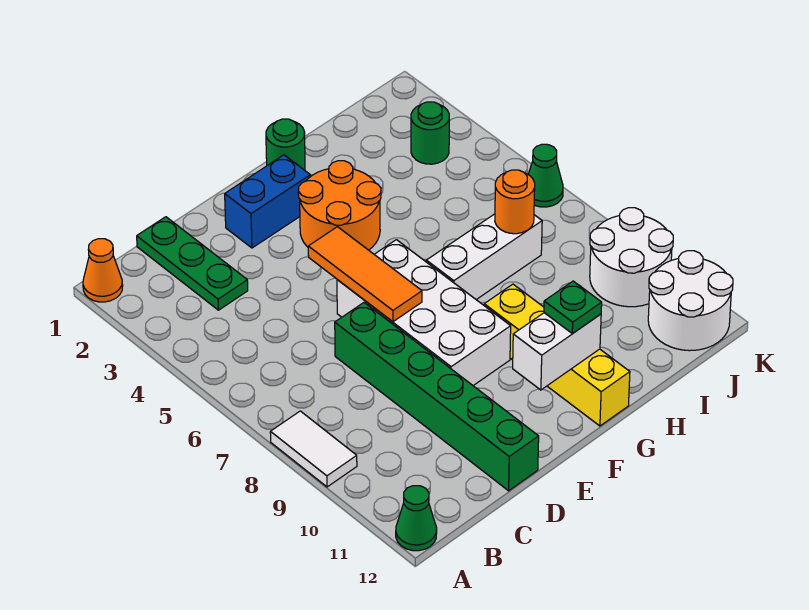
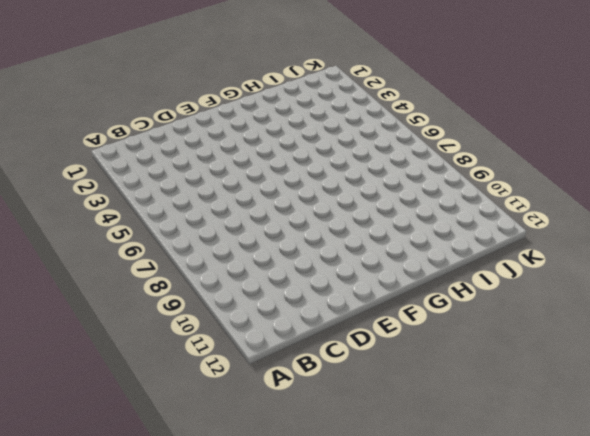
none -> orange cone A1 level 1
none -> white tile A8:A9 level 1
none -> green cone A12 level 1

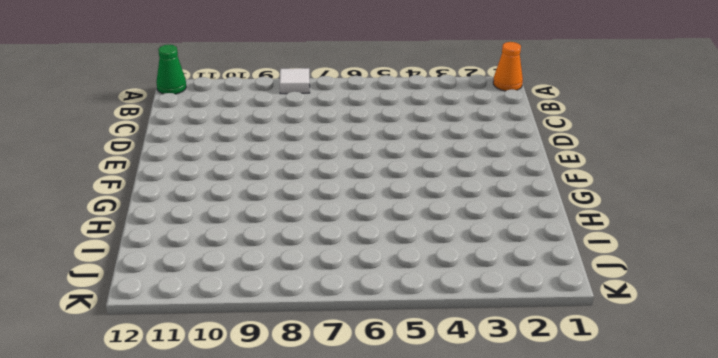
white tile A8 level 1 -> white tile A8:A9 level 1
none -> green plate C1:C3 level 1
none -> green brick D7:D12 level 1
none -> blue brick E2:F2 level 1

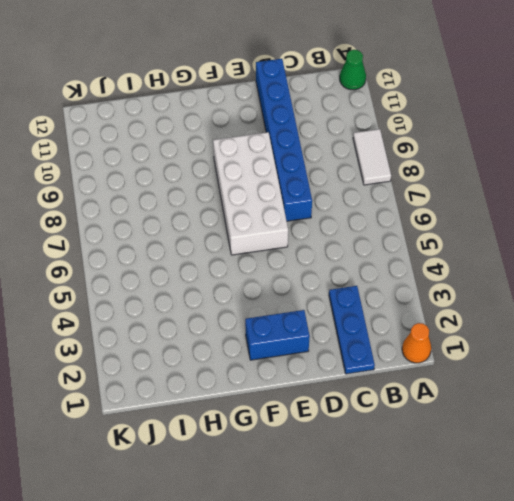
blue plate C1:C3 level 1 -> green plate C1:C3 level 1
blue brick D7:D12 level 1 -> green brick D7:D12 level 1
none -> orange round brick F3:G4 level 1
none -> green round brick G1 level 1
none -> white brick G7:I7 level 1

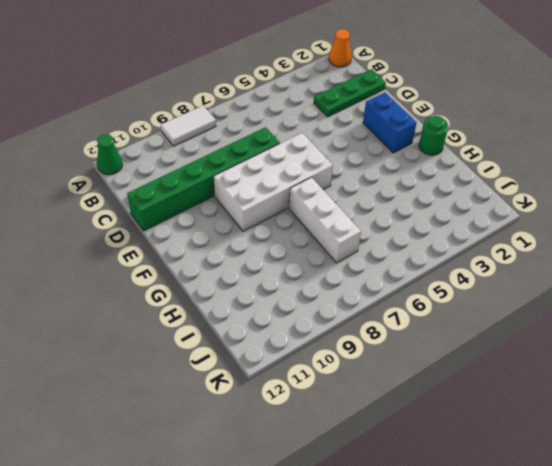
none -> orange round brick F3:G4 level 1
none -> yellow brick G9:G12 level 1
none -> green round brick J3 level 1

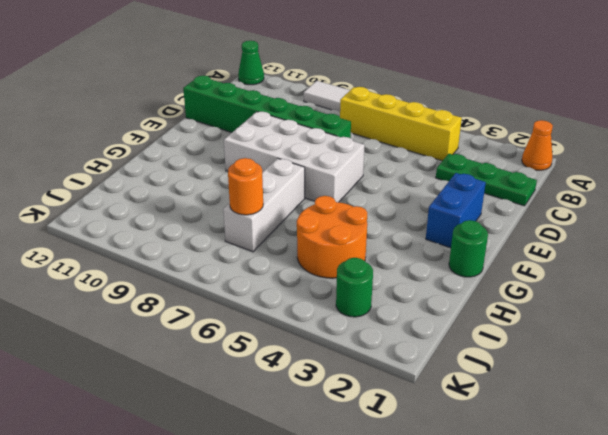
yellow brick B4:B7 level 1 -> yellow brick G9:G12 level 1
orange round brick H4:I5 level 1 -> orange round brick F3:G4 level 1
none -> white round brick J9:K10 level 1
none -> white round brick J11:K12 level 1
none -> green cone K6 level 1

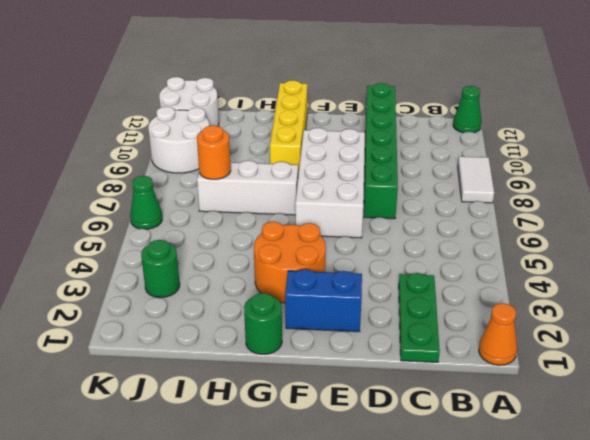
none -> orange tile E5:E7 level 2
none -> white brick F11:G11 level 2
none -> green plate G11 level 3

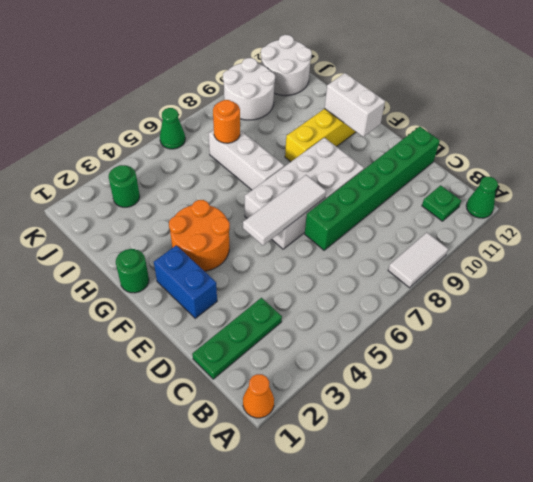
green plate B11 level 1 -> green plate G11 level 3
white tile E5:E7 level 2 -> orange tile E5:E7 level 2

